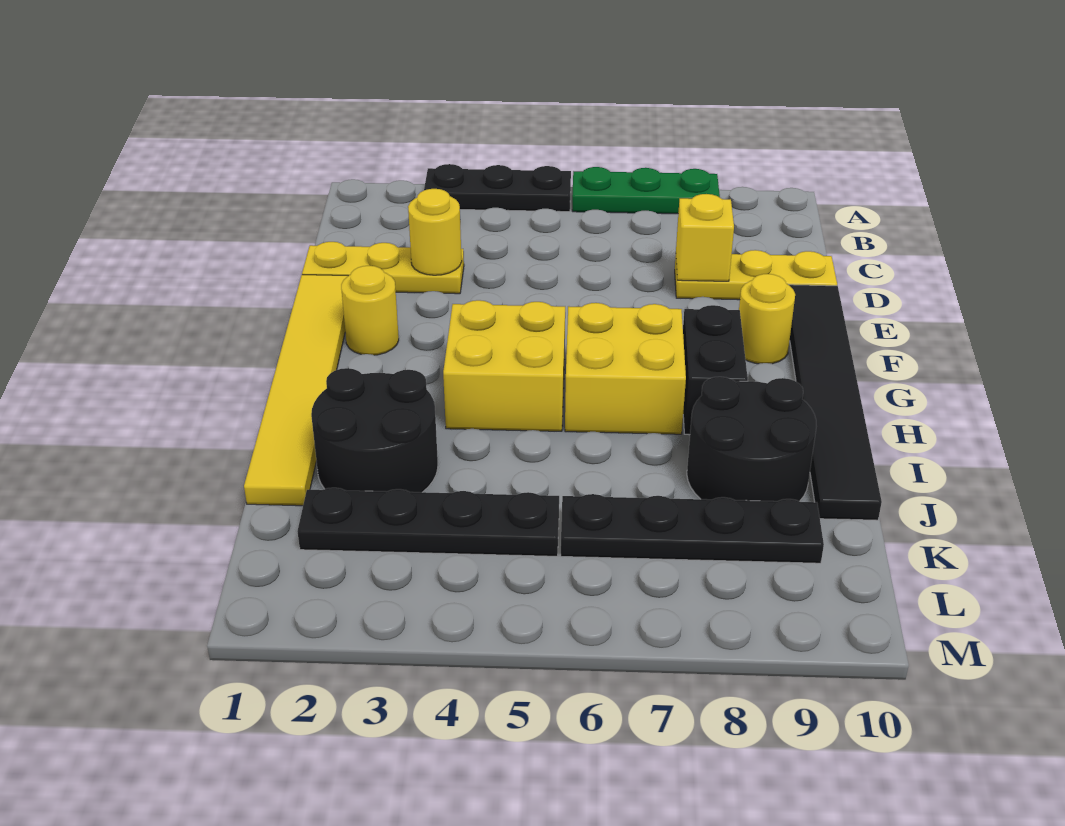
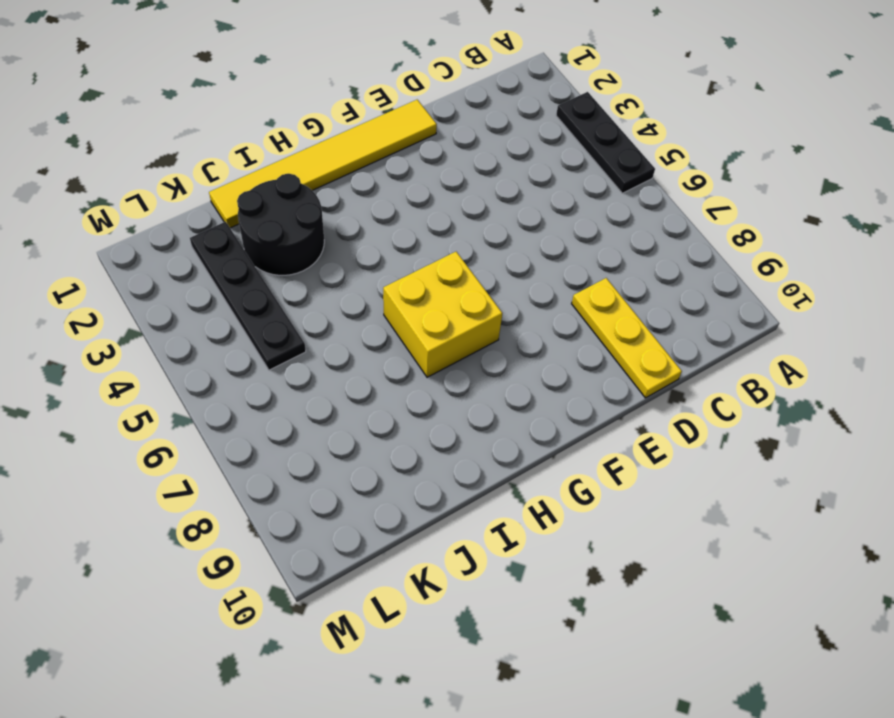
none -> green plate A6:A8 level 1
none -> yellow plate D1:D3 level 1
none -> black tile E10:J10 level 1

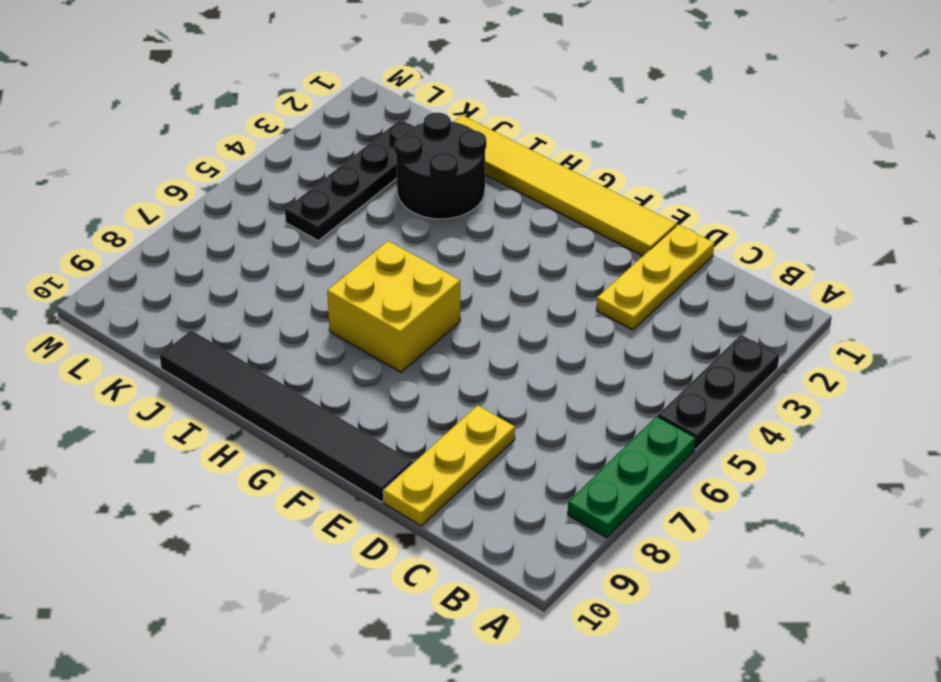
none -> yellow round brick F2 level 1
none -> yellow round brick F9 level 1
none -> yellow brick G4:H5 level 1

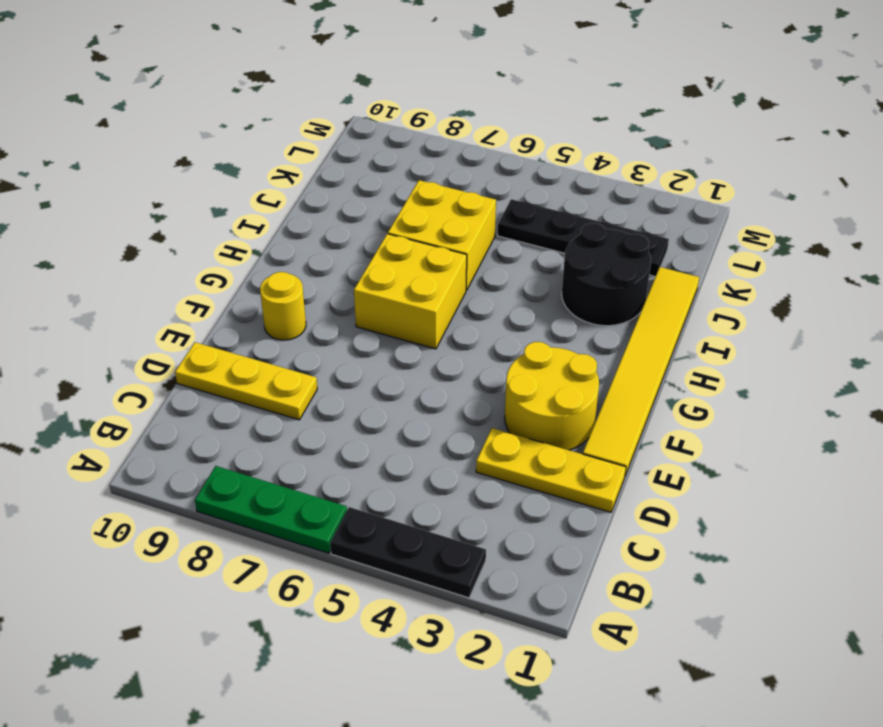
yellow round brick E2:F3 level 1 -> yellow round brick F2 level 1
yellow brick I6:J7 level 1 -> yellow brick G4:H5 level 1
none -> black tile E10:J10 level 1
none -> black brick G8:H8 level 1
none -> black round brick I8:J9 level 1

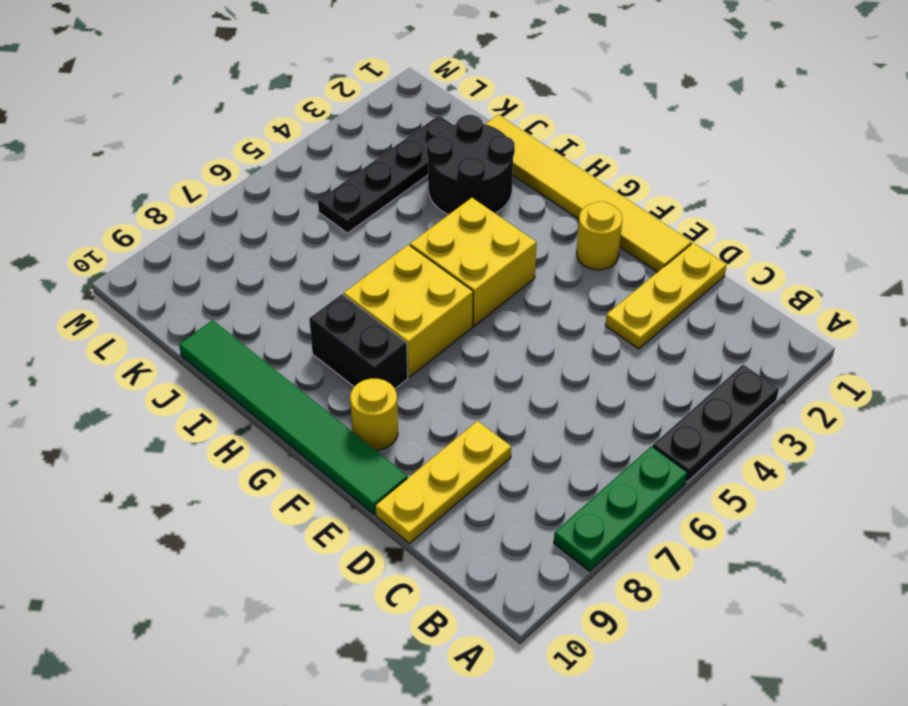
green tile E10:J10 level 1 -> black tile E10:J10 level 1
none -> black round brick I8:J9 level 1
none -> black plate K6:K9 level 1
none -> yellow round brick D3 level 2

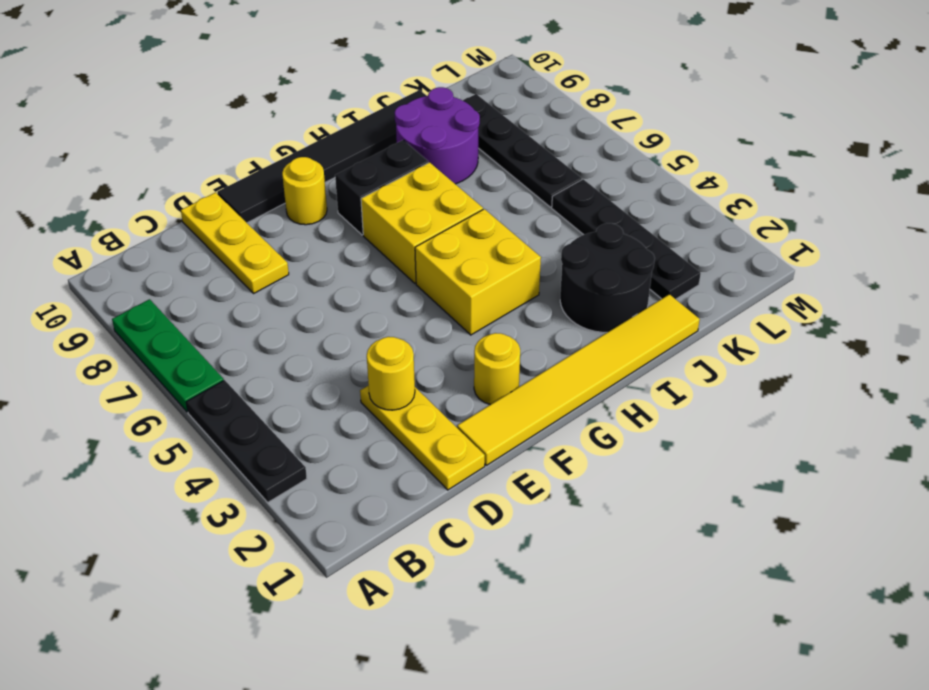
purple round brick I8:J9 level 1 -> black round brick I8:J9 level 1
none -> yellow brick D8 level 2

